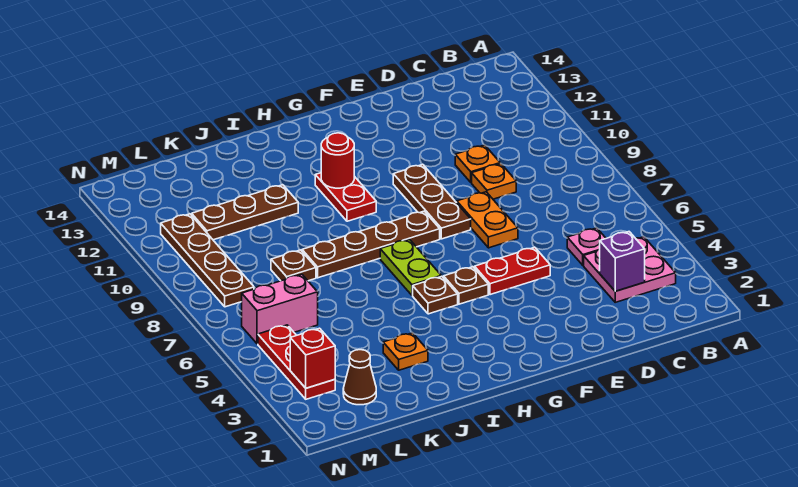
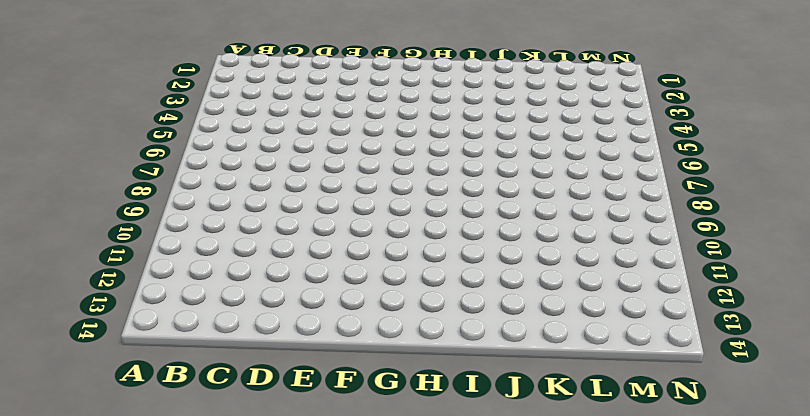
none -> pink plate B3:C4 level 1
none -> pink plate C5 level 1
none -> orange plate D9 level 1

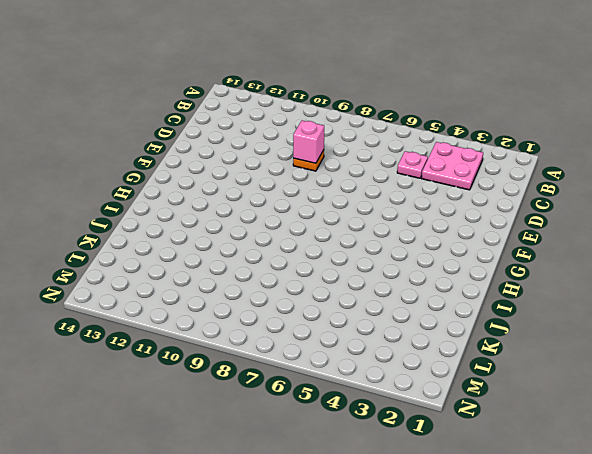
pink brick D9 level 2 -> none
none -> orange plate D10 level 1
none -> red plate E5:F5 level 1
none -> orange plate E7:E8 level 1

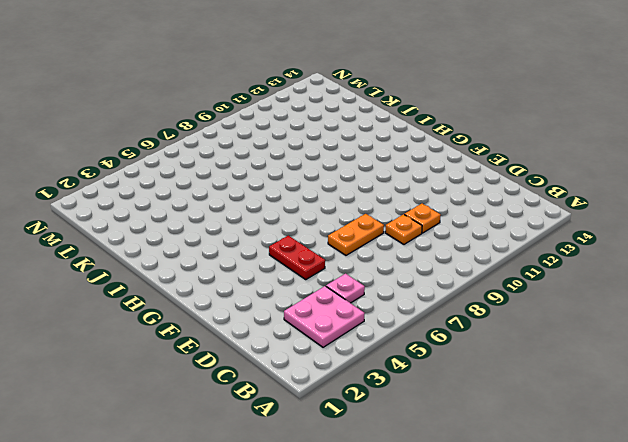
none -> brown plate F8:F10 level 1
none -> brown plate G5 level 1
none -> brown plate G8:J8 level 1

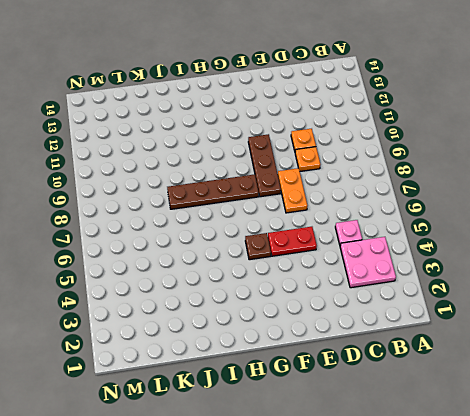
none -> brown plate H5 level 1
none -> lime plate H6:H7 level 1
none -> red plate H10:H11 level 1

